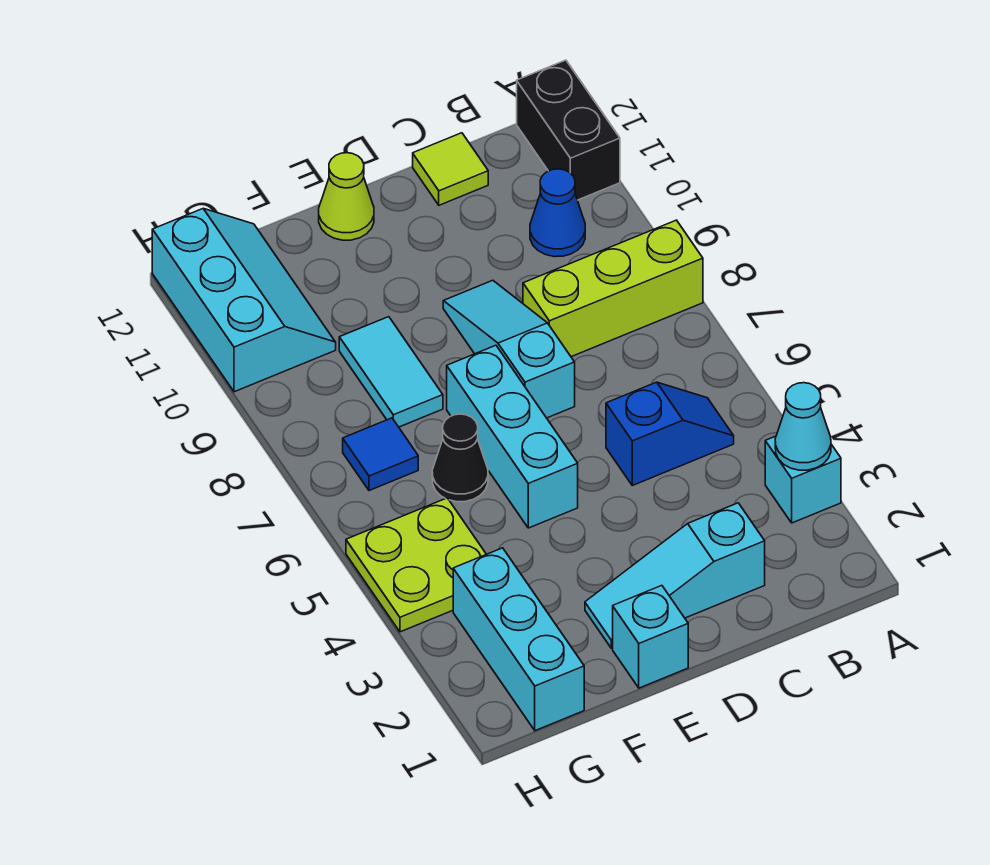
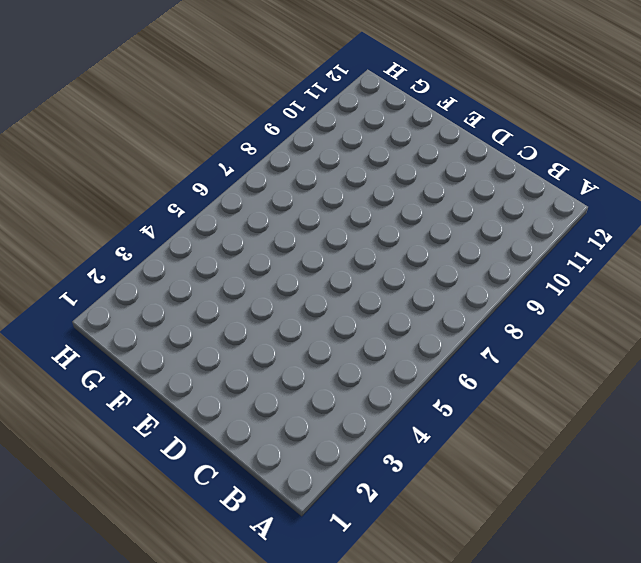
none -> cyan brick A3 level 1
none -> lime brick A8:C8 level 1
none -> black brick A11:A12 level 1

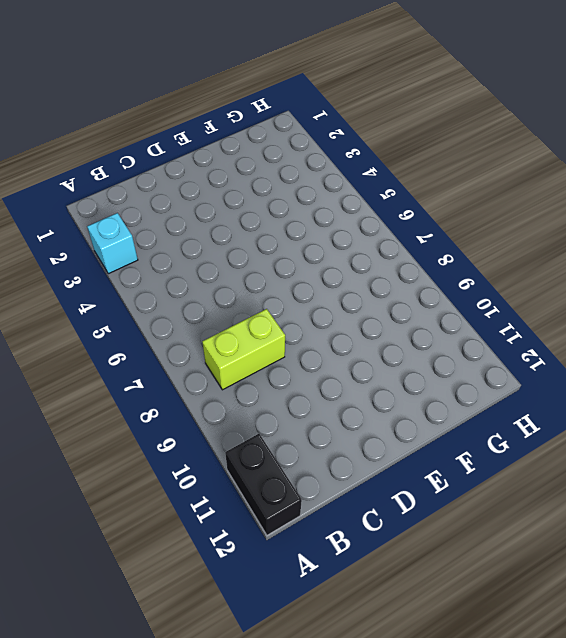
lime brick B8:C8 level 1 -> lime brick A8:C8 level 1
none -> blue slope B5:C5 level 1 top C
none -> blue cone B10 level 1
none -> cyan slope C2:E2 level 1 top C

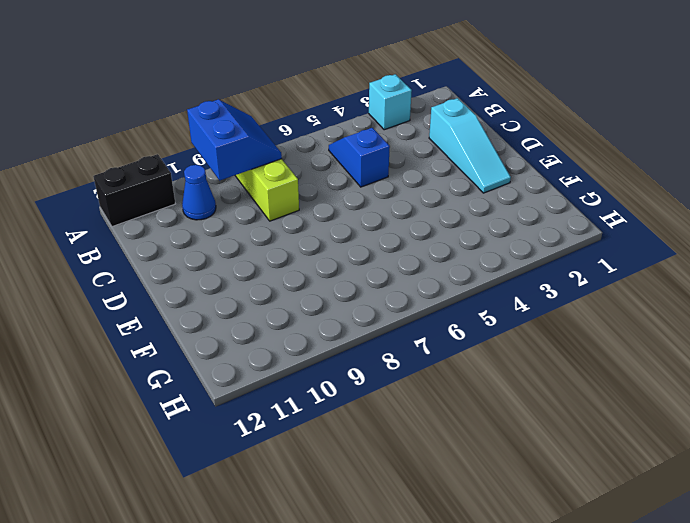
blue slope A8:B9 level 2 top 9 -> none
none -> lime tile C12 level 1
none -> cyan slope D7:D9 level 1 top 7
none -> cyan brick E1 level 1

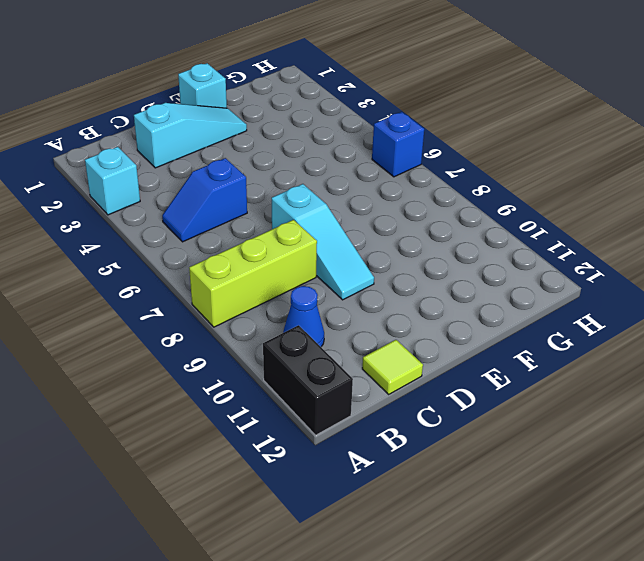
blue brick H6 level 1 -> none
none -> cyan brick E5:E7 level 1
none -> lime cone E12 level 1
none -> black cone F6 level 1

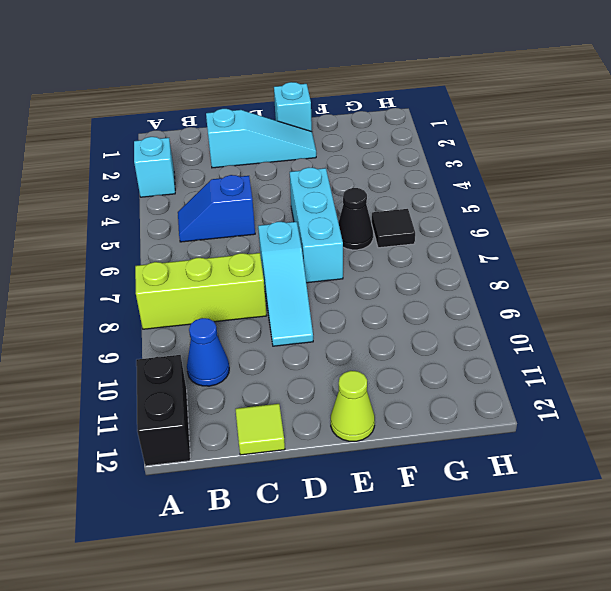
black tile G6 level 1 -> none
none -> cyan tile F8:F9 level 1
none -> cyan brick G1:G3 level 1
none -> lime plate G4:H5 level 1

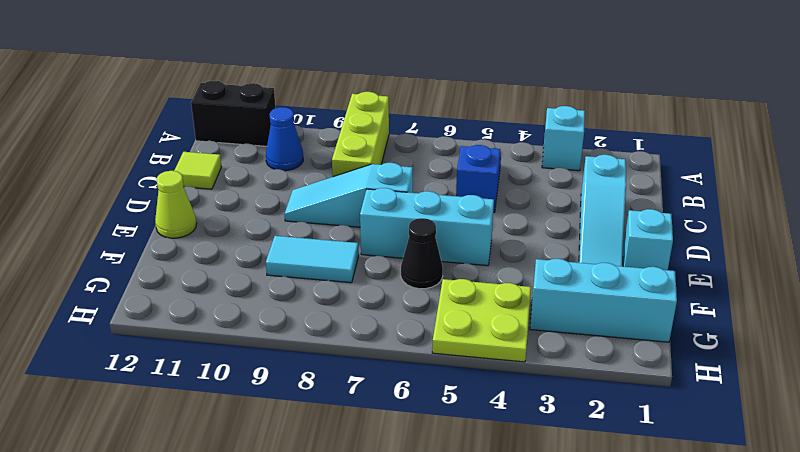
none -> blue tile G7 level 1
none -> cyan slope G10:H12 level 1 top H
none -> cyan cone A3 level 2

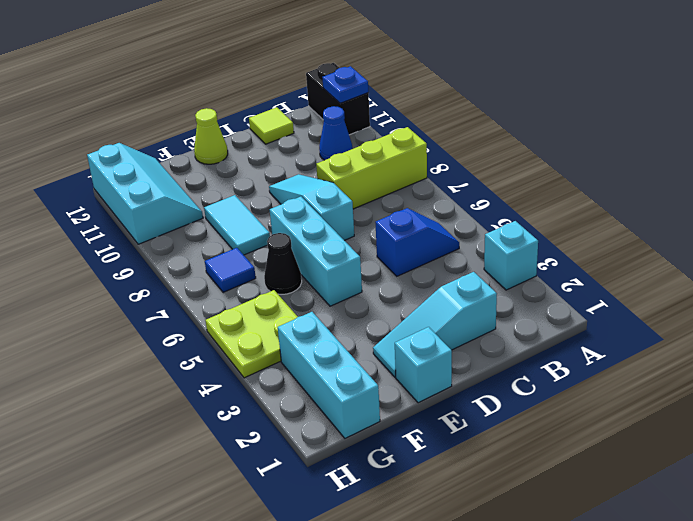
blue plate A11 level 2 -> none
none -> cyan cone A3 level 2

